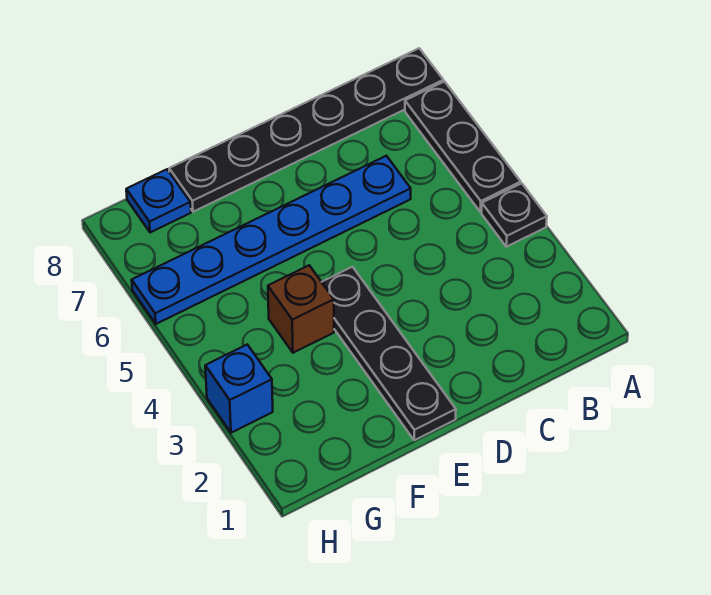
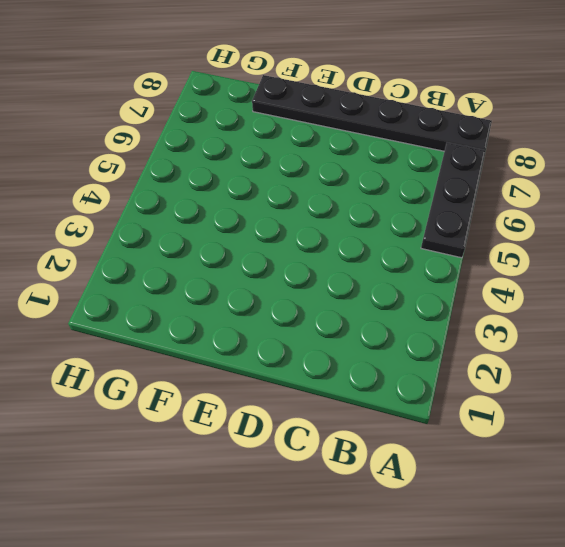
none -> black plate A4 level 1
none -> blue plate C6:H6 level 1

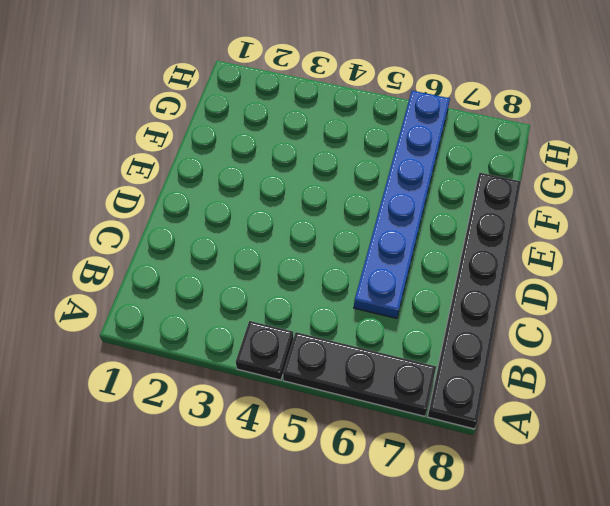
none -> black plate E1:E4 level 1
none -> brown brick F4 level 1

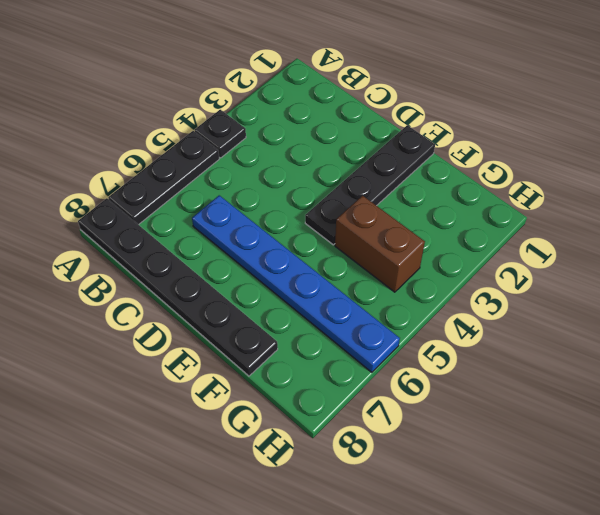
brown brick F4:G4 level 1 -> brown brick F4 level 1
none -> blue plate G8 level 1
none -> blue brick H3 level 1

